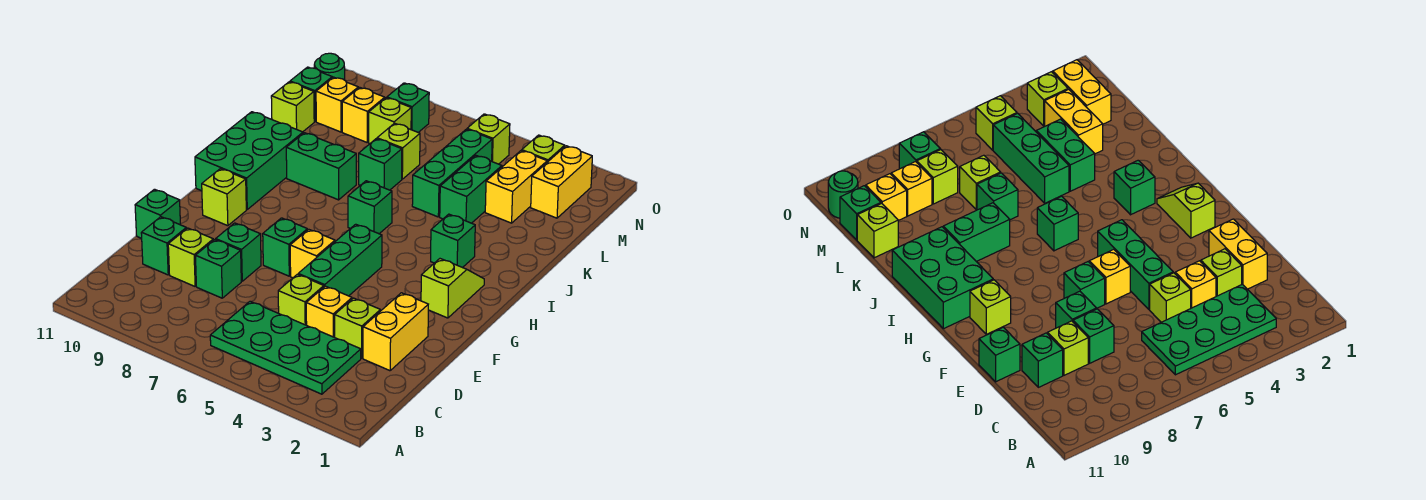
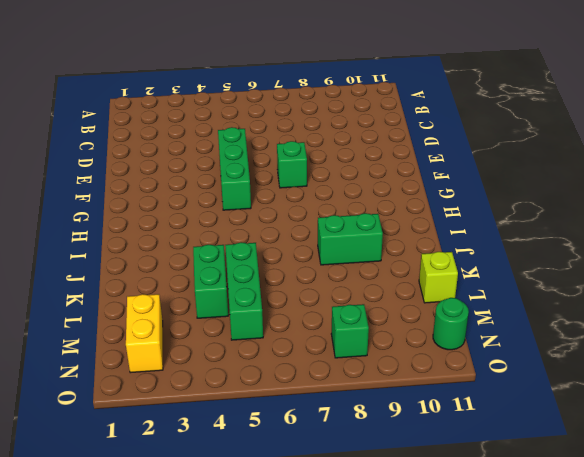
none -> green plate B3:C6 level 1
none -> yellow brick D2:E2 level 1
none -> lime brick D3 level 1
none -> yellow brick D4 level 1

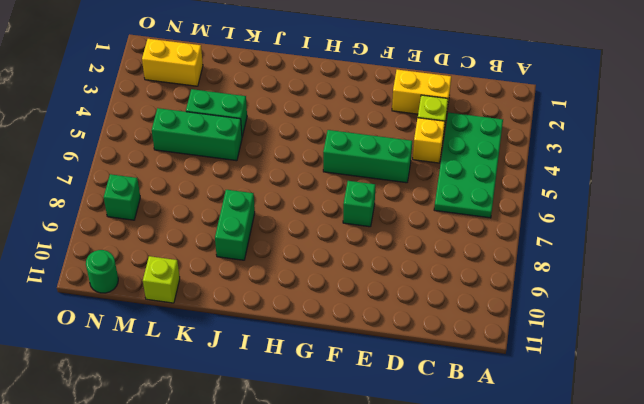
none -> lime brick D5 level 1
none -> green brick D8 level 1
none -> lime brick D9 level 1
none -> green brick D10 level 1

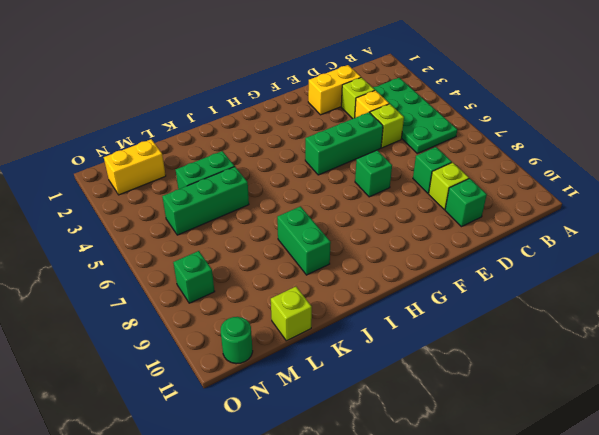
none -> green brick E8 level 1
none -> green brick E11 level 1
none -> yellow brick F6 level 1
none -> lime slope G2:H2 level 1 top G

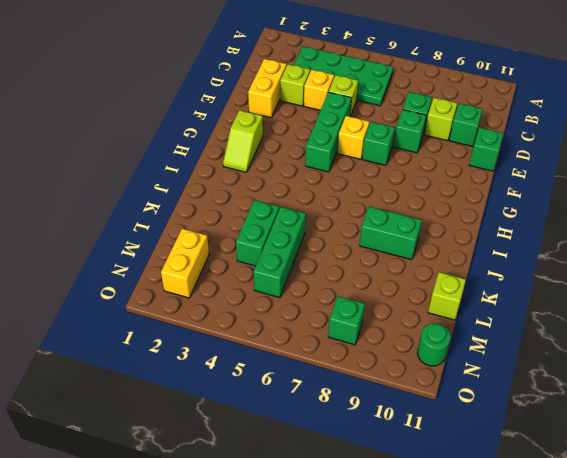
none -> lime brick G10 level 1
none -> green brick H10:J11 level 1
none -> green brick I3 level 1
none -> green brick I6 level 1

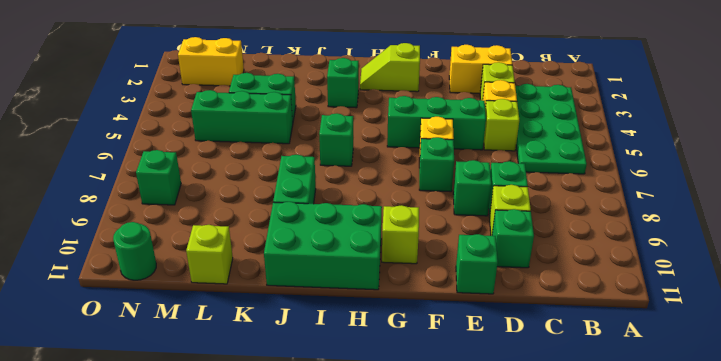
none -> green brick K7 level 1
none -> yellow brick L3:M3 level 1
none -> lime brick L7 level 1
none -> lime brick M8 level 1

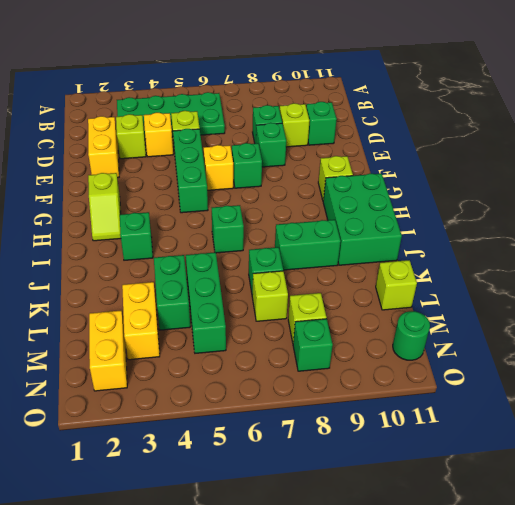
none -> green brick E11 level 1
none -> yellow brick M9 level 1
none -> yellow brick M10 level 1
none -> green brick M11 level 1

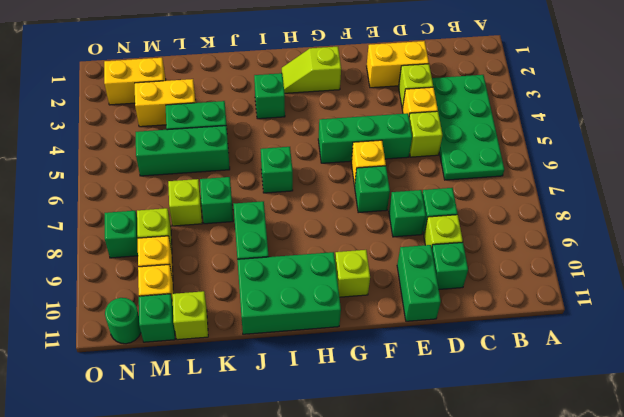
green brick E10:E11 level 1 -> green brick E11 level 1
none -> lime brick N3 level 1
none -> lime brick N5 level 1

